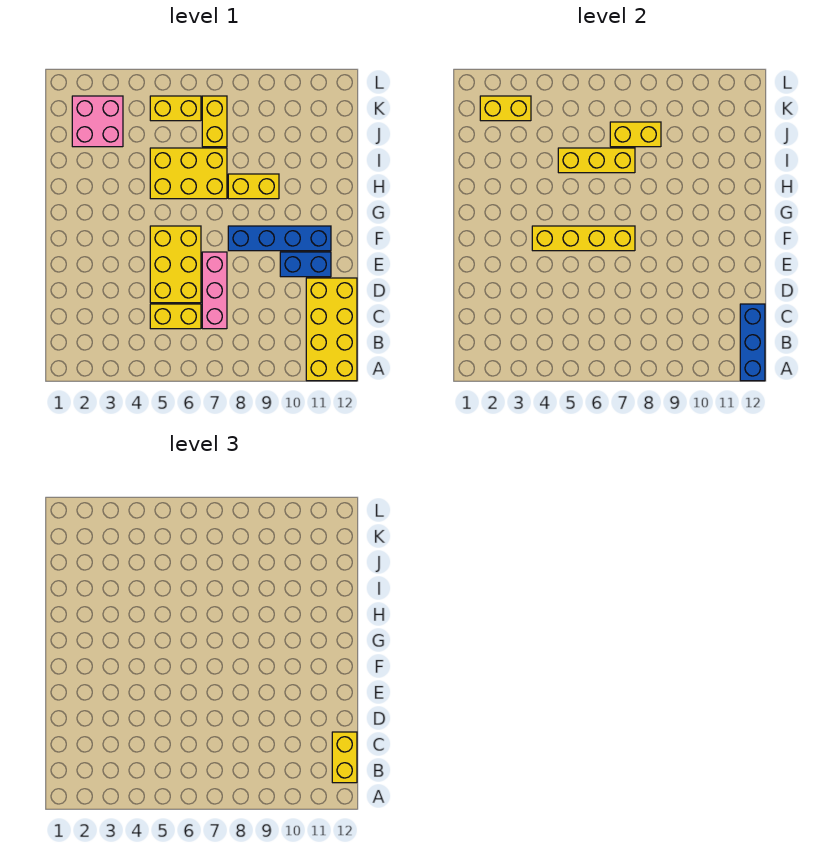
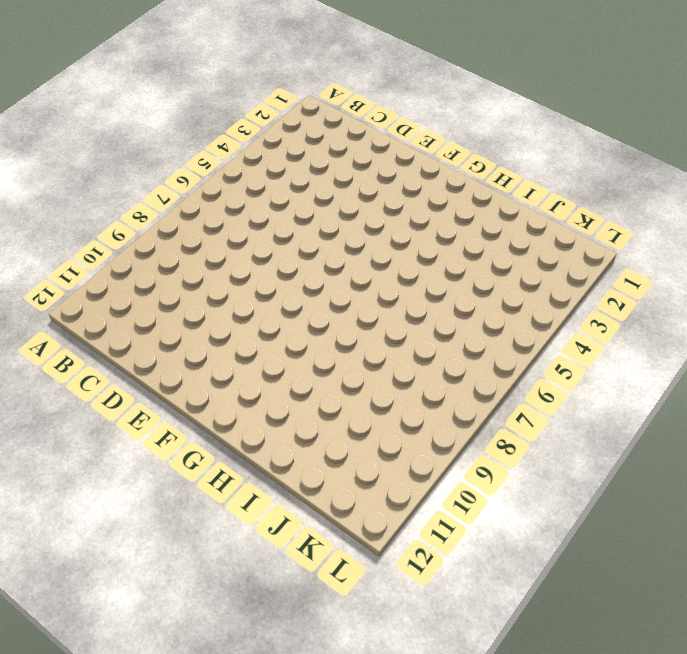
none -> yellow brick A11:D12 level 1
none -> yellow brick C5:C6 level 1
none -> pink brick C7:E7 level 1

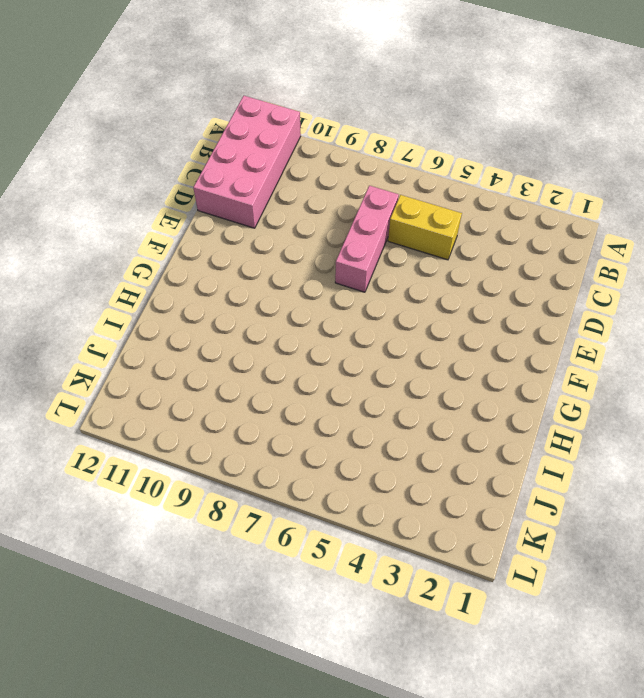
pink brick A11:D12 level 1 -> yellow brick A11:D12 level 1
none -> yellow brick D5:F6 level 1
none -> blue brick E10:E11 level 1
none -> blue brick F8:F11 level 1

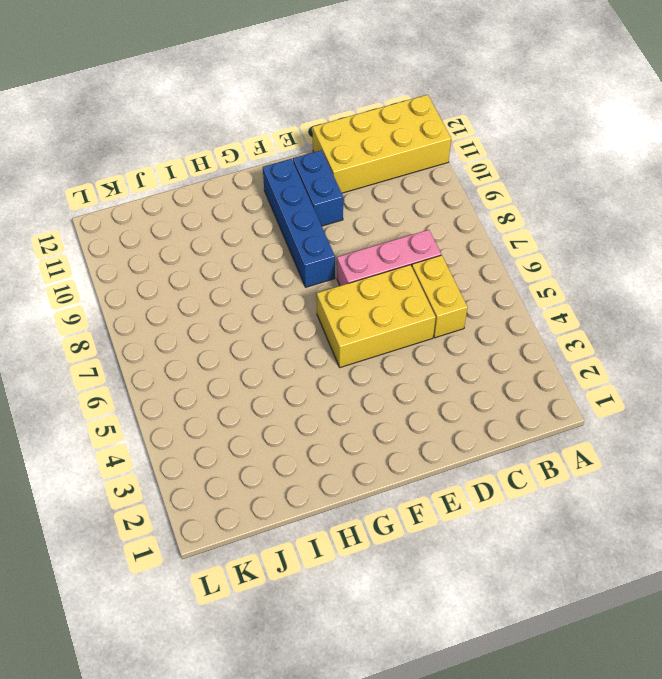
none -> yellow brick H5:I7 level 1
none -> yellow brick H8:H9 level 1
none -> pink brick J2:K3 level 1

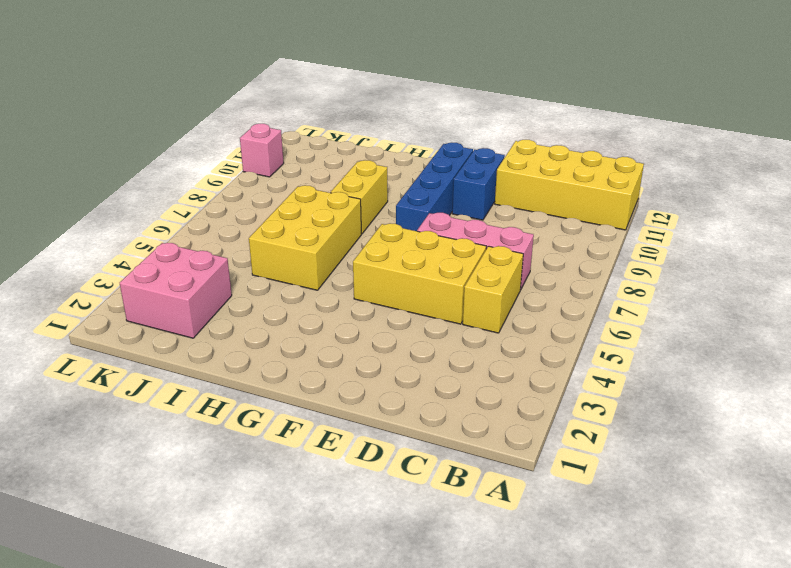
pink brick L10 level 1 -> none
none -> yellow brick J7:K7 level 1
none -> yellow brick K5:K6 level 1
none -> blue brick A12:C12 level 2

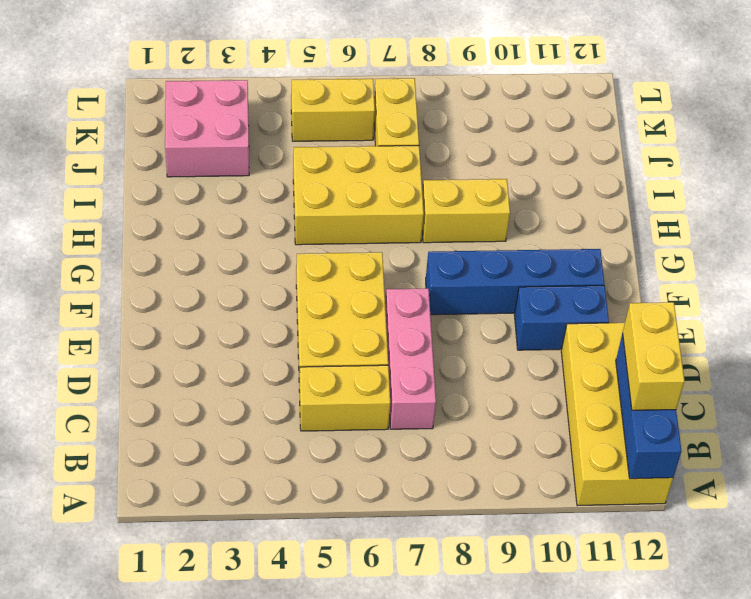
none -> yellow brick F4:F7 level 2
none -> yellow brick I5:I7 level 2
none -> yellow brick J7:J8 level 2

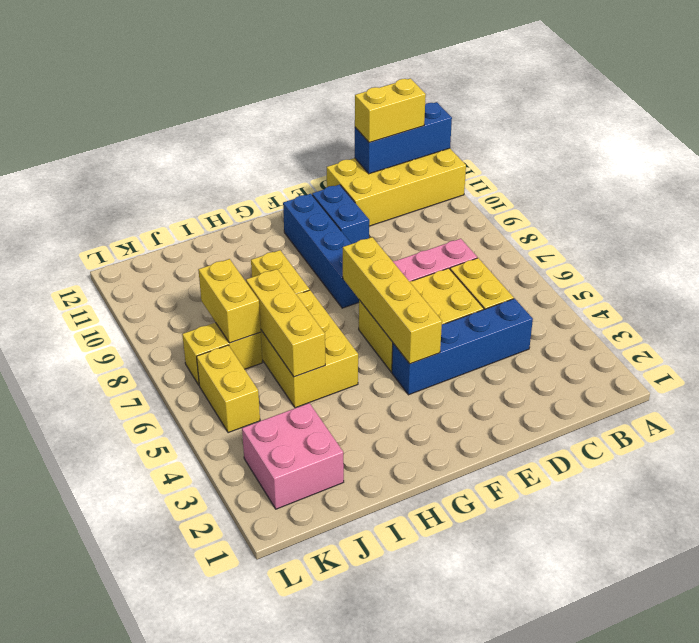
blue brick C4:F4 level 1 -> none
none -> yellow brick K2:K3 level 2

